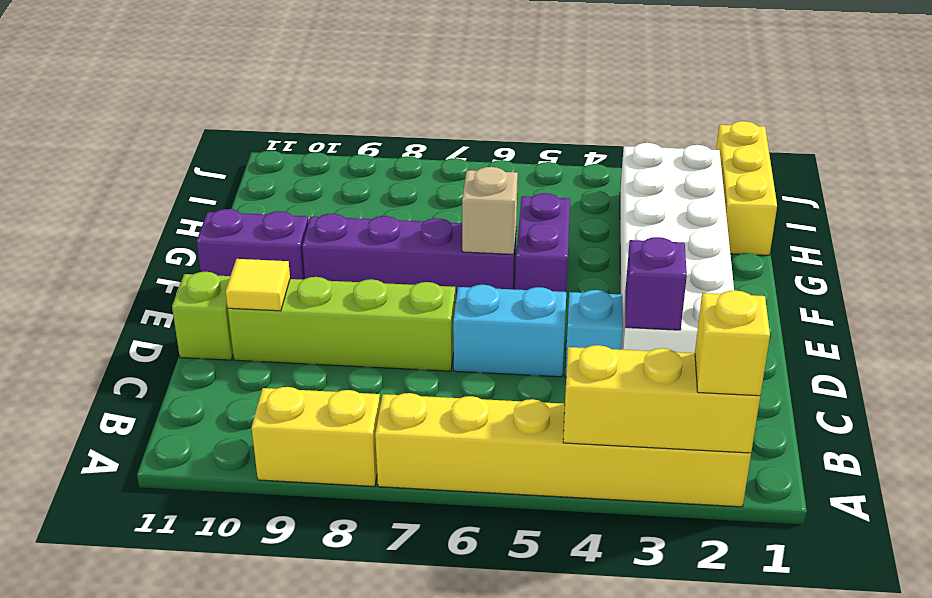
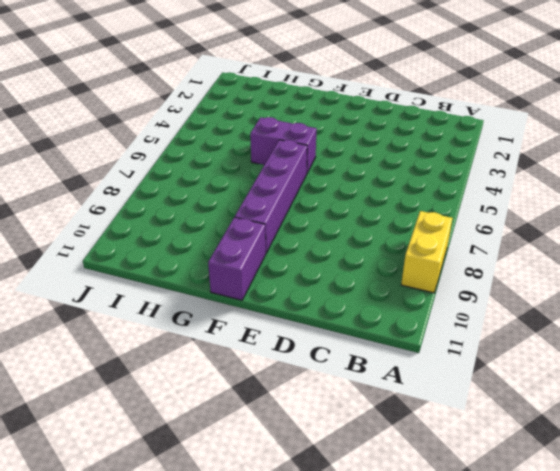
none -> yellow brick A2:A7 level 1
none -> white brick D2:I3 level 1
none -> cyan brick D4 level 1

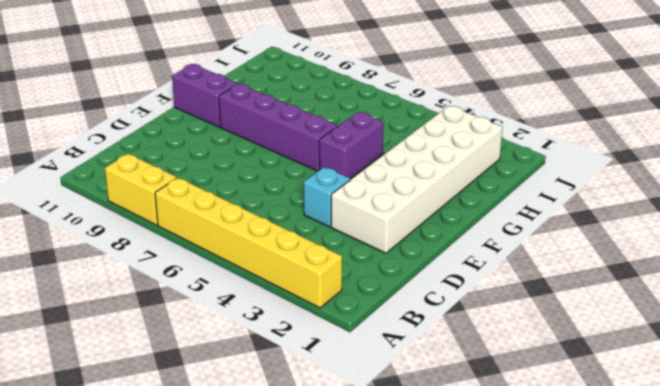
none -> cyan brick D5:D6 level 1
none -> lime brick D7:D10 level 1
none -> lime brick D11 level 1

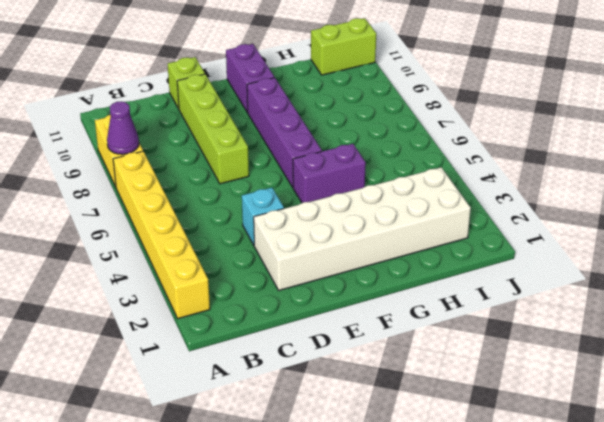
purple cone A8 level 2 -> none
lime brick I11:J11 level 1 -> none
none -> cyan brick D5:D6 level 1
none -> yellow brick H1:J1 level 1
none -> yellow brick A2:A4 level 2

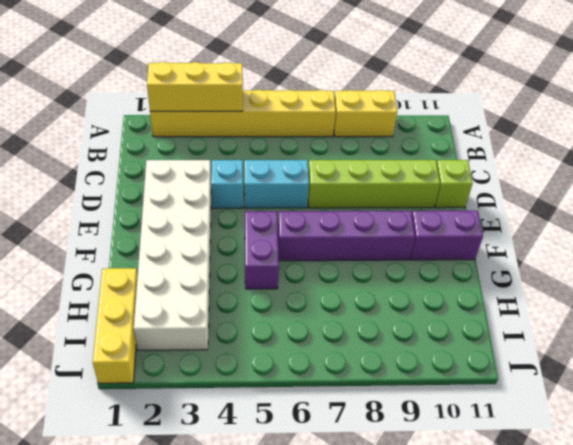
none -> purple brick D3 level 2
none -> yellow tile D10 level 2
none -> tan brick F6 level 2

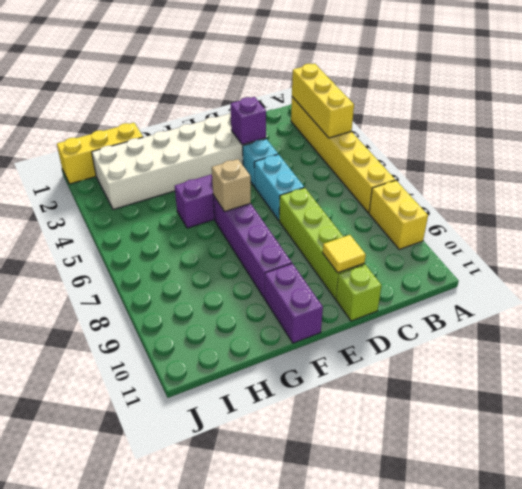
none -> yellow brick A2 level 3

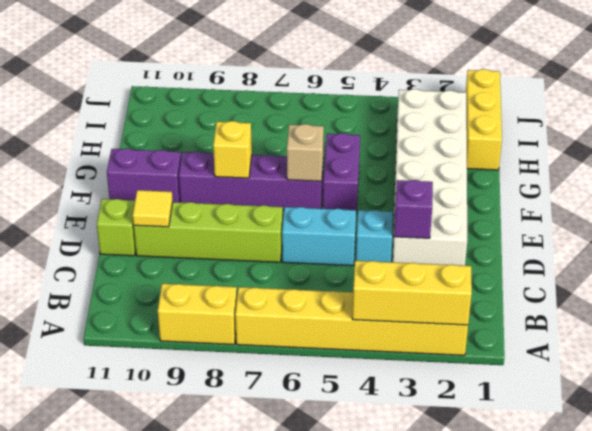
yellow brick F8 level 2 -> yellow brick A2 level 3

